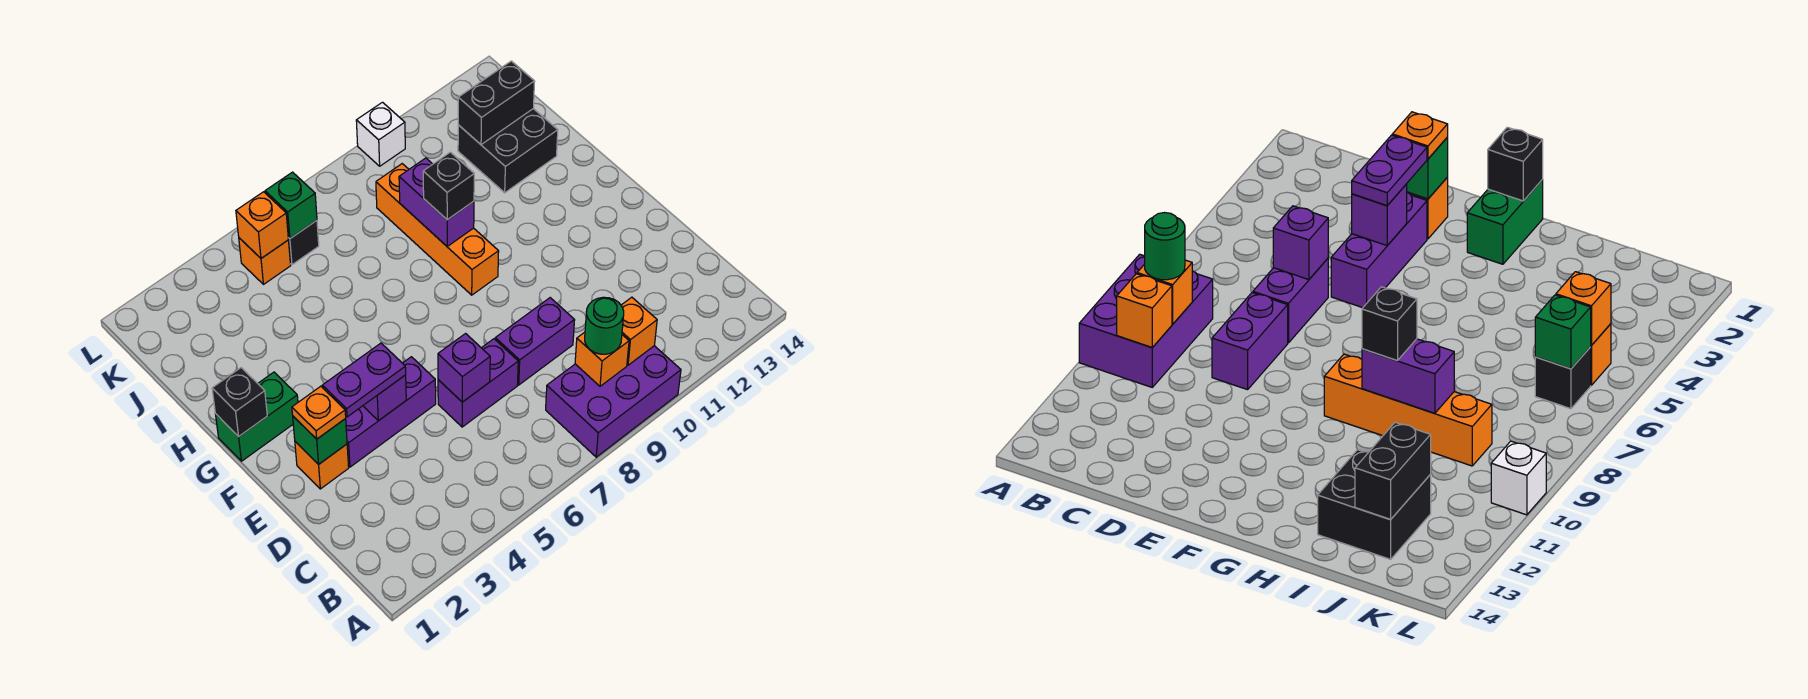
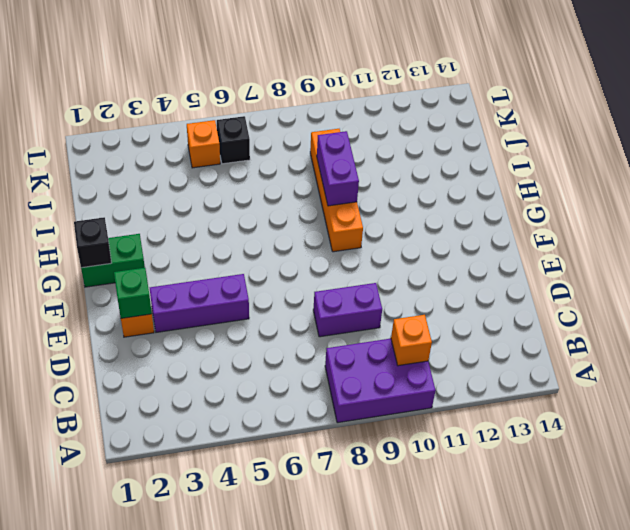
none -> purple brick D6:D7 level 1
none -> black brick I12:J13 level 1
none -> white brick L10 level 1

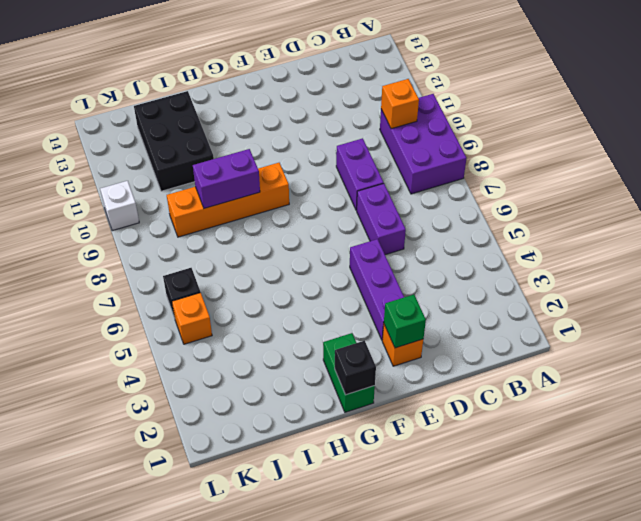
black brick I11:J13 level 1 -> black brick I12:J13 level 1
none -> orange brick B9 level 2
none -> purple brick D6 level 2
none -> purple brick E4 level 2

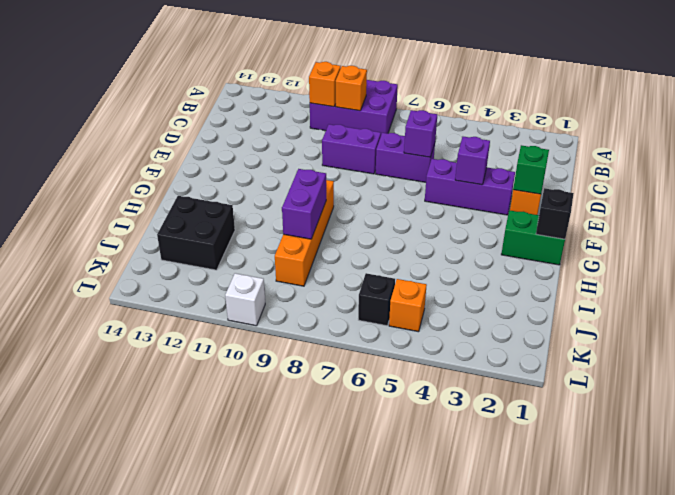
none -> black brick J12:J13 level 2
none -> orange brick K5 level 2
none -> green brick K6 level 2

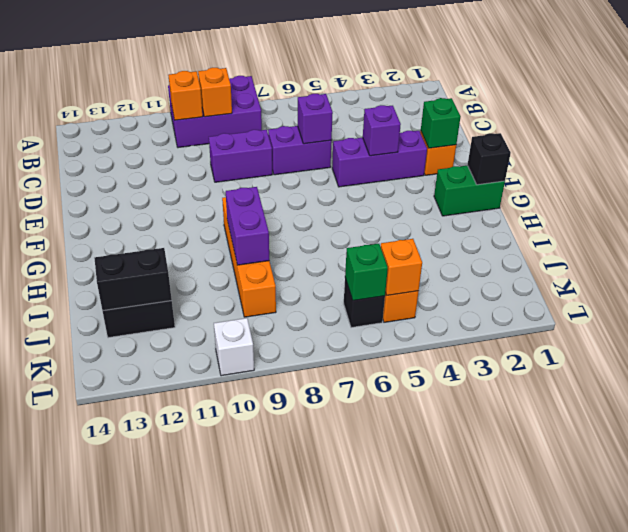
none -> green round brick B9 level 3
none -> orange plate E2 level 3
none -> purple plate E3:E4 level 3

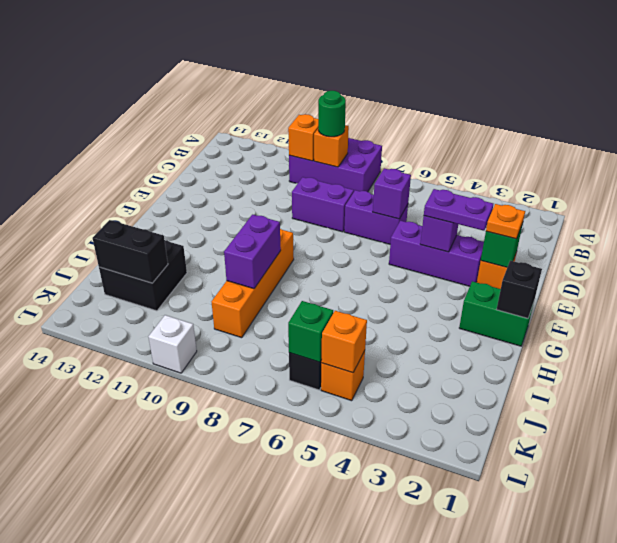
none -> black brick H9 level 3

